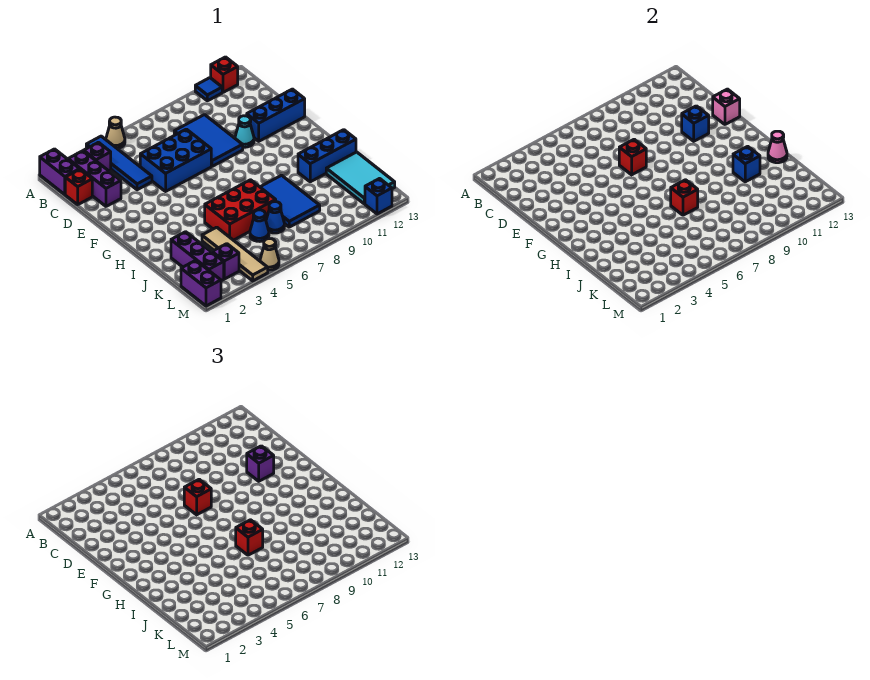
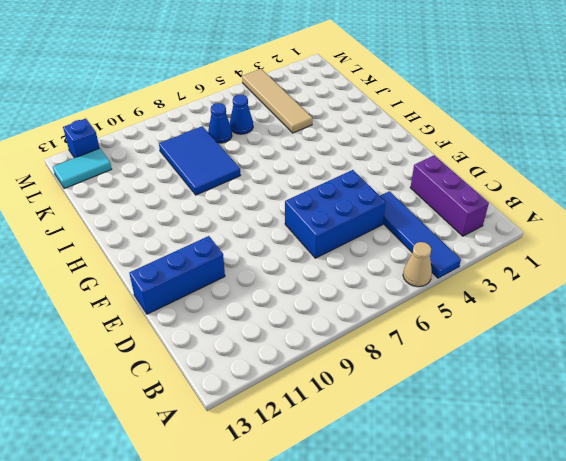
cyan tile L12:L13 level 1 -> cyan tile J12:L13 level 1
none -> purple brick A1:B1 level 1
none -> blue tile A11 level 1
none -> red brick A12 level 1
none -> purple brick B3 level 1

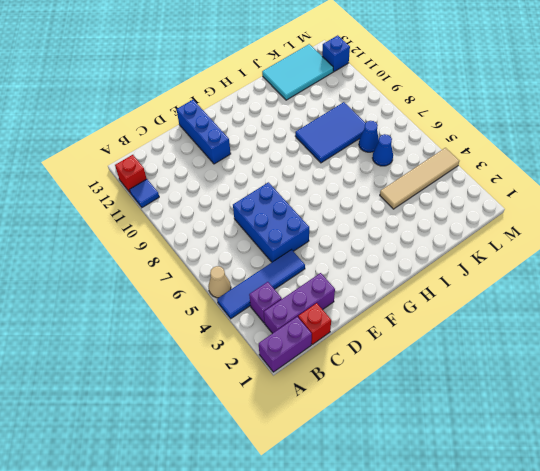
none -> blue tile C8:E9 level 1
none -> cyan cone E10 level 1
none -> red brick I5:J7 level 1
none -> blue brick I11:I13 level 1

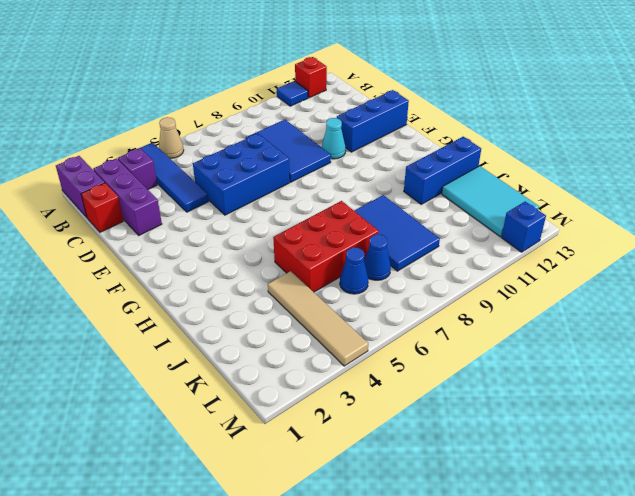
none -> purple brick J2:L2 level 1
none -> purple brick L1:M1 level 1
none -> purple brick L3 level 1
none -> tan cone M5 level 1

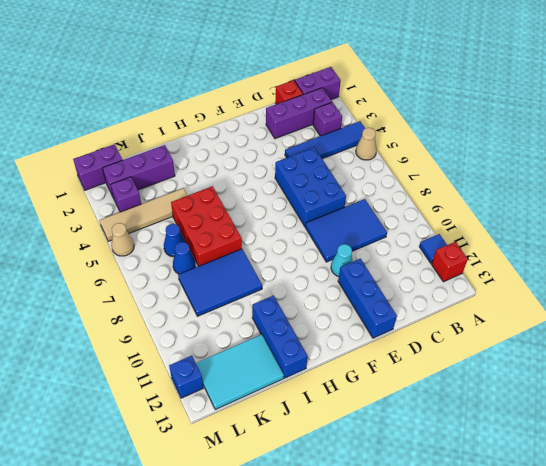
none -> red brick E7 level 2
none -> blue brick E11 level 2
none -> pink brick E13 level 2
none -> red brick I7 level 2

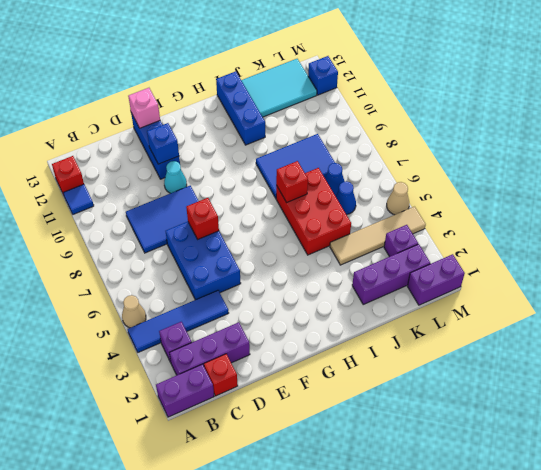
none -> blue brick I11 level 2
none -> pink cone I13 level 2
none -> red brick E7 level 3
none -> purple brick E11 level 3

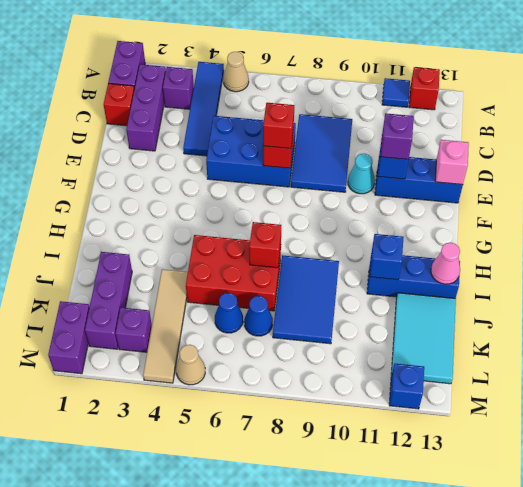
none -> red brick I7 level 3

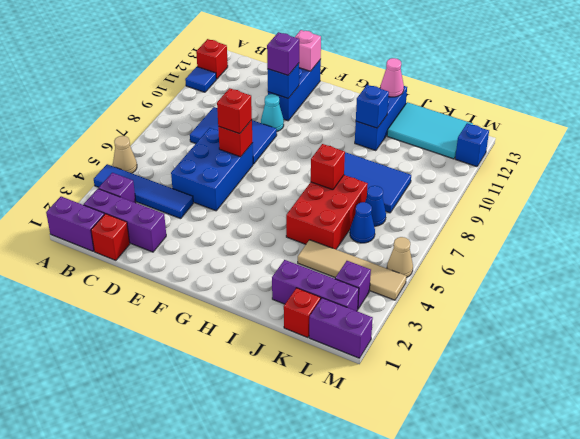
red brick K1 level 1 -> red brick I7 level 3

